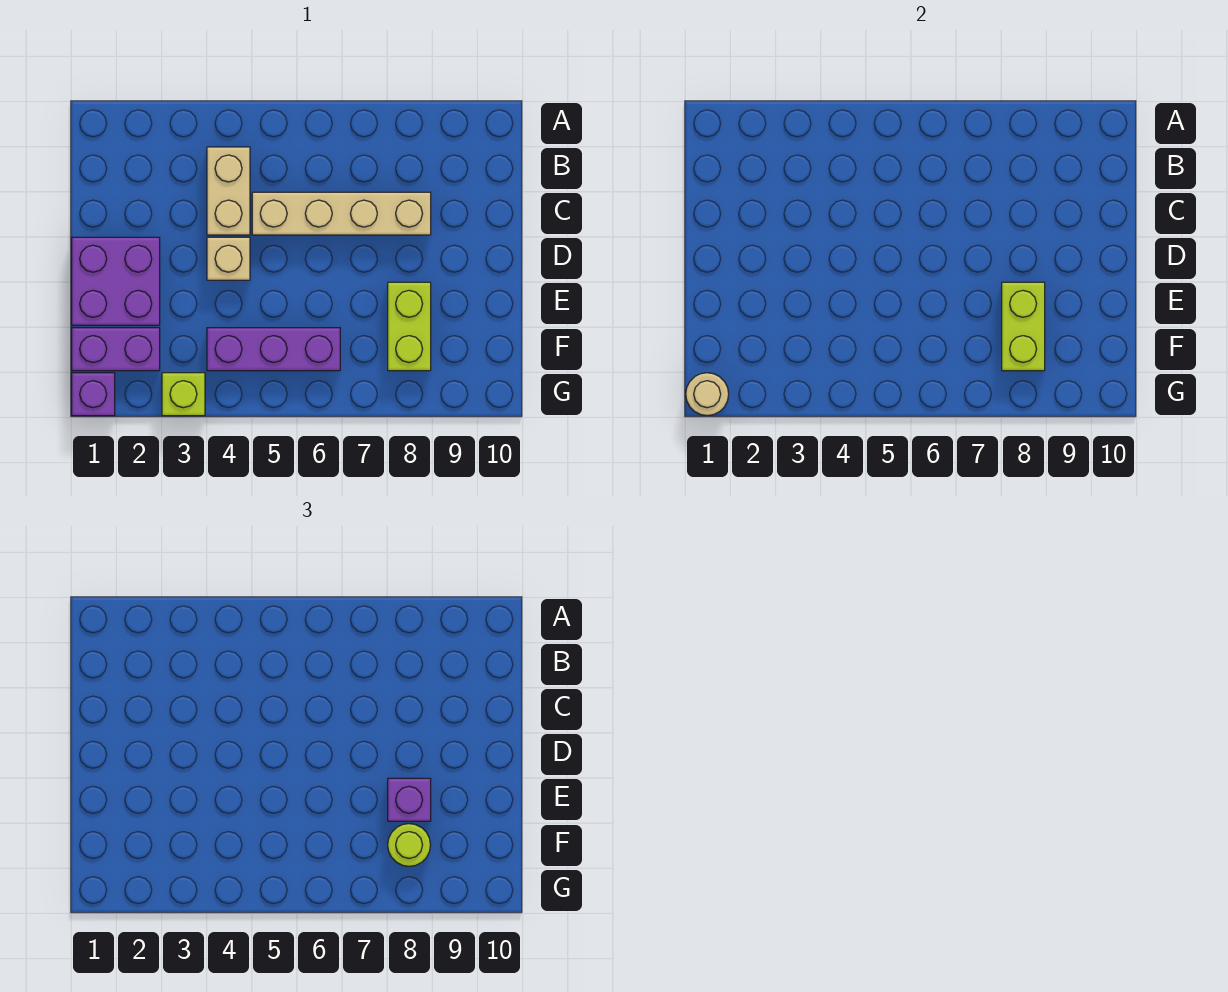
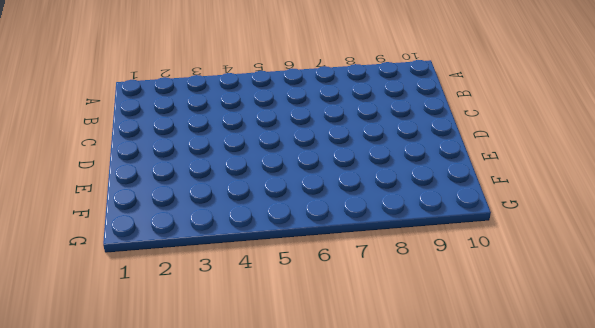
none -> tan brick B4:C4 level 1
none -> tan brick C5:C8 level 1
none -> purple brick D1:E2 level 1

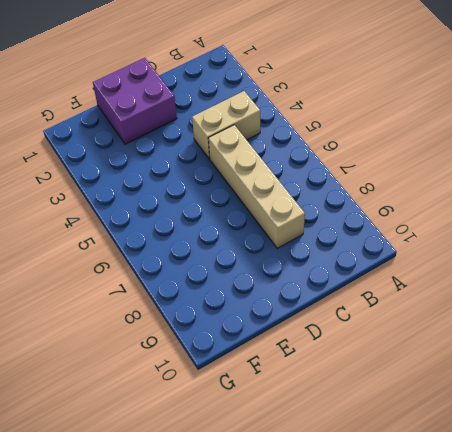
none -> tan brick D4 level 1
none -> lime brick E8:F8 level 1
none -> purple brick F1:F2 level 1

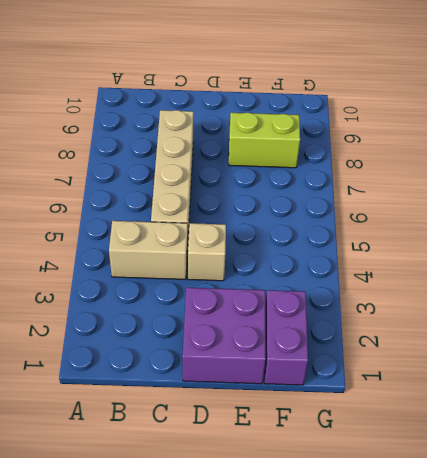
none -> purple brick F4:F6 level 1
none -> purple brick G1 level 1
none -> lime brick G3 level 1

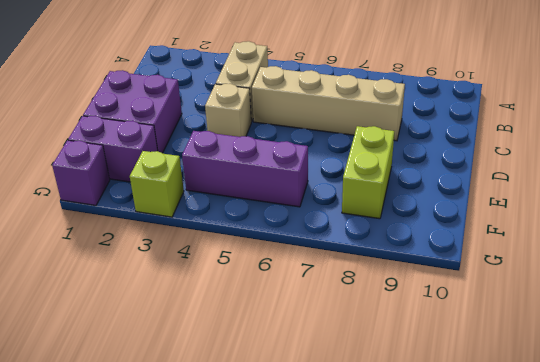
none -> lime brick E8:F8 level 2
none -> tan round brick G1 level 2
none -> purple brick E8 level 3

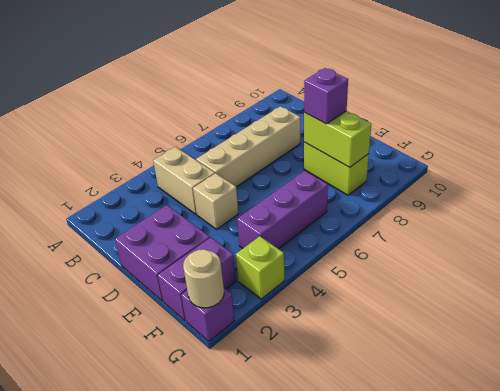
none -> lime round brick F8 level 3

